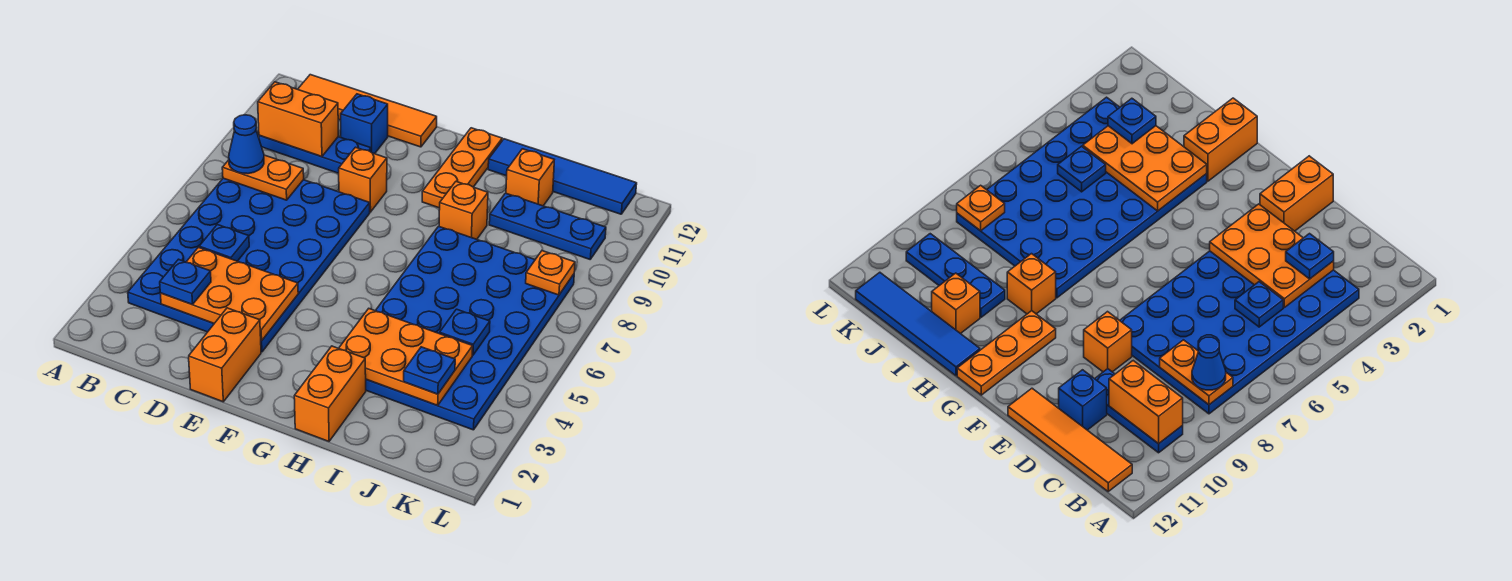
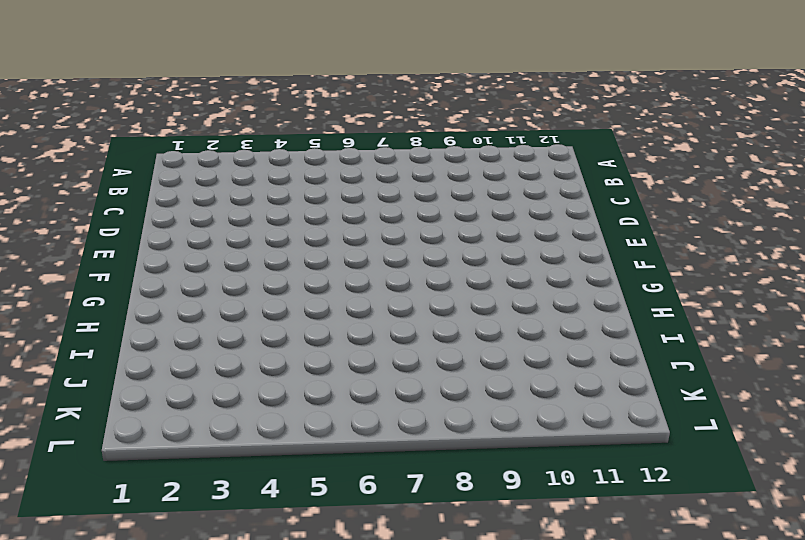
none -> blue plate B3:E8 level 1
none -> blue plate B10:D10 level 1
none -> orange tile B12:E12 level 1

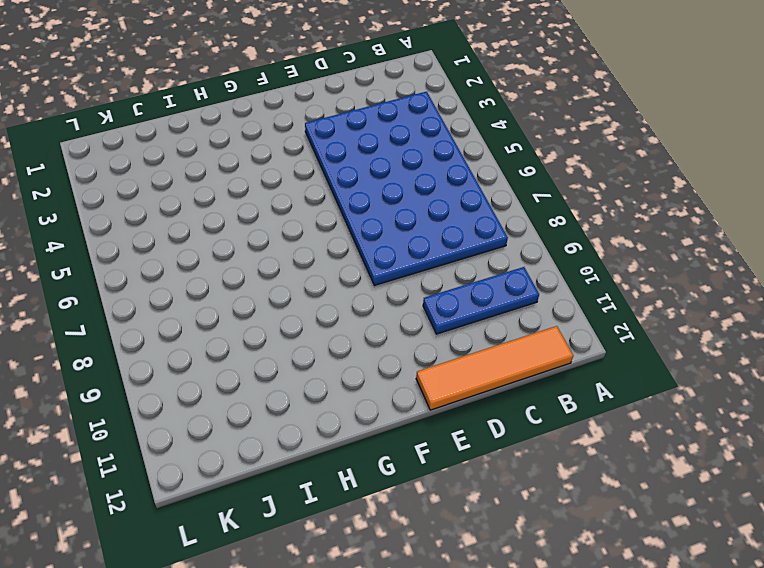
none -> blue brick D11 level 1
none -> orange brick E1:E2 level 1
none -> orange brick E9 level 1

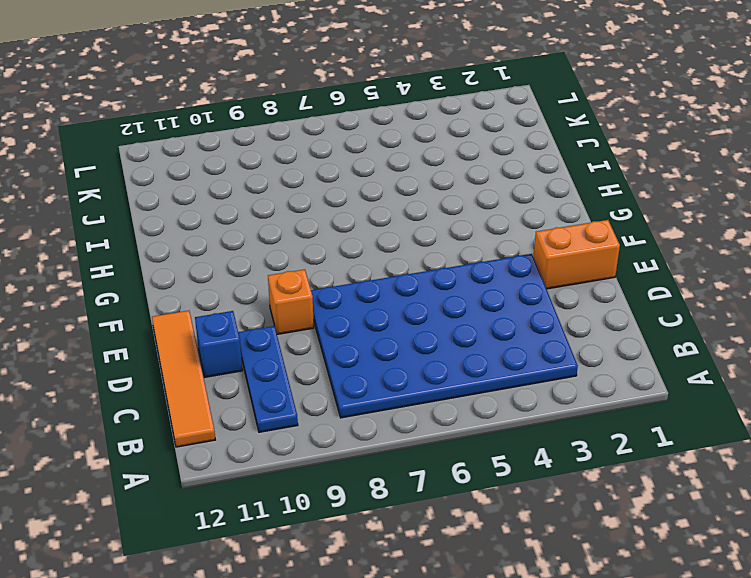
none -> orange plate G10:G12 level 1
none -> orange brick H1:H2 level 1
none -> blue plate H3:K8 level 1

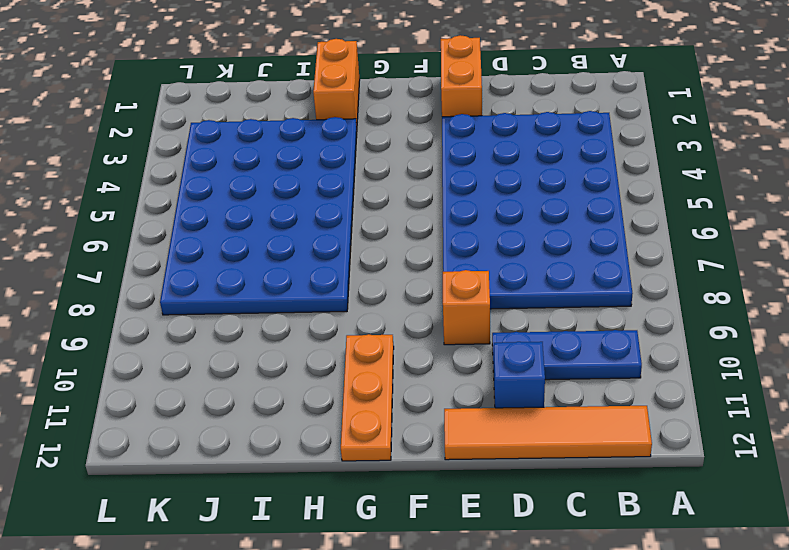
none -> orange brick H9 level 1
none -> blue tile H12:K12 level 1
none -> blue plate I10:K10 level 1

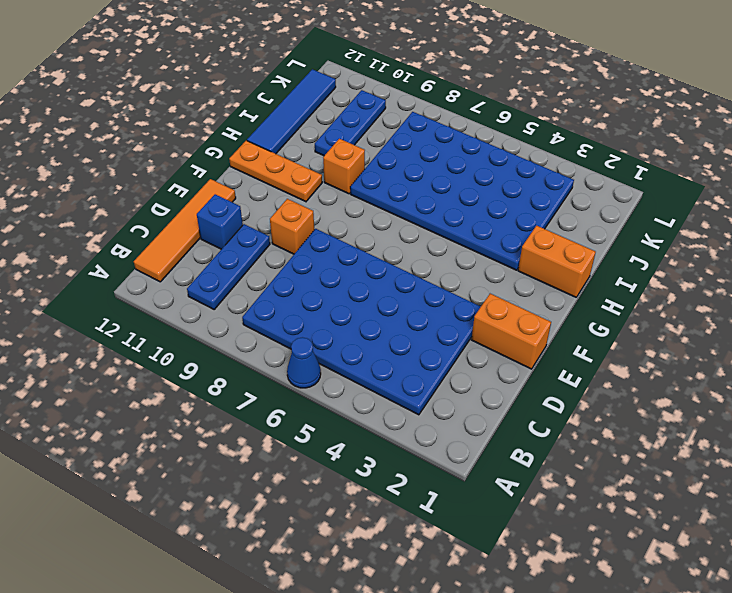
blue cone A6 level 1 -> blue cone B8 level 3
none -> orange brick I11 level 1
none -> orange plate B8:C8 level 2
none -> orange brick B10:C10 level 2

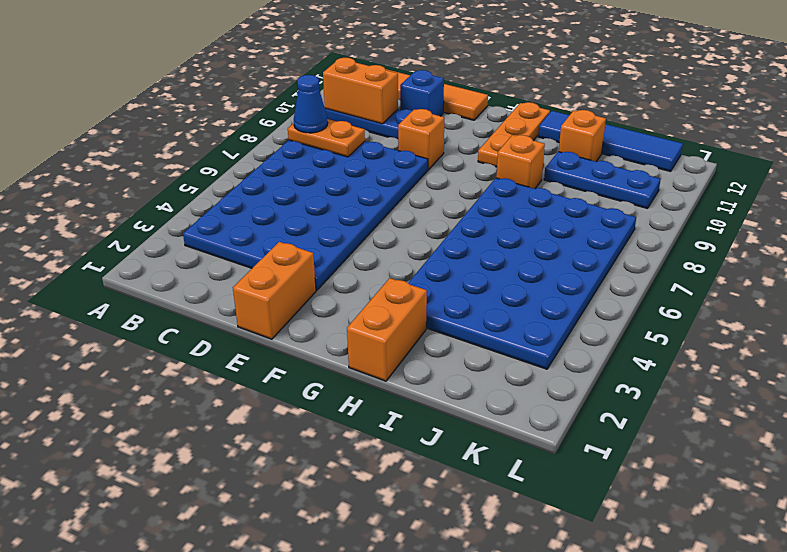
none -> orange plate C3:E4 level 2
none -> blue plate C5 level 2
none -> orange plate H3:J4 level 2

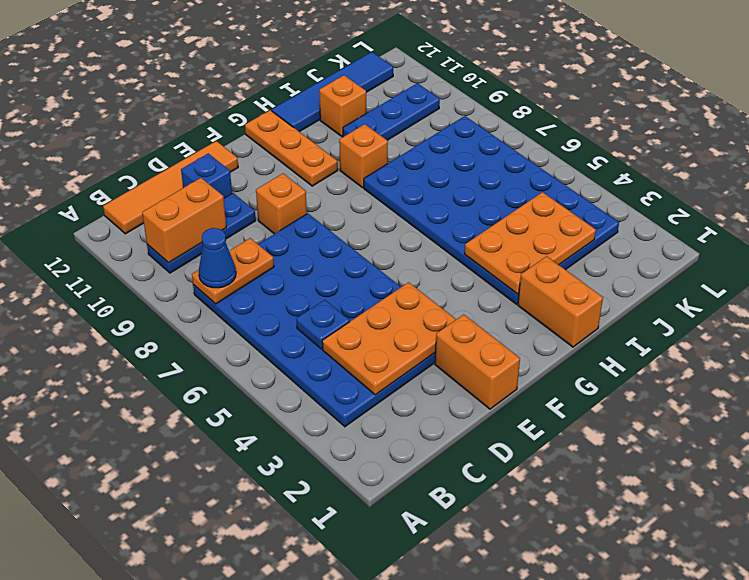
none -> blue plate J5 level 2
none -> orange plate K8 level 2
none -> blue plate C3 level 3

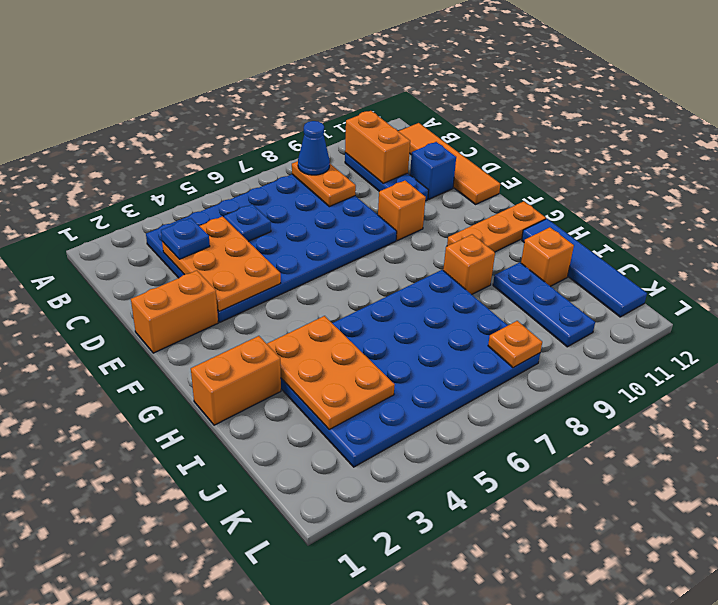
none -> blue plate J5 level 2
none -> blue plate J3 level 3

